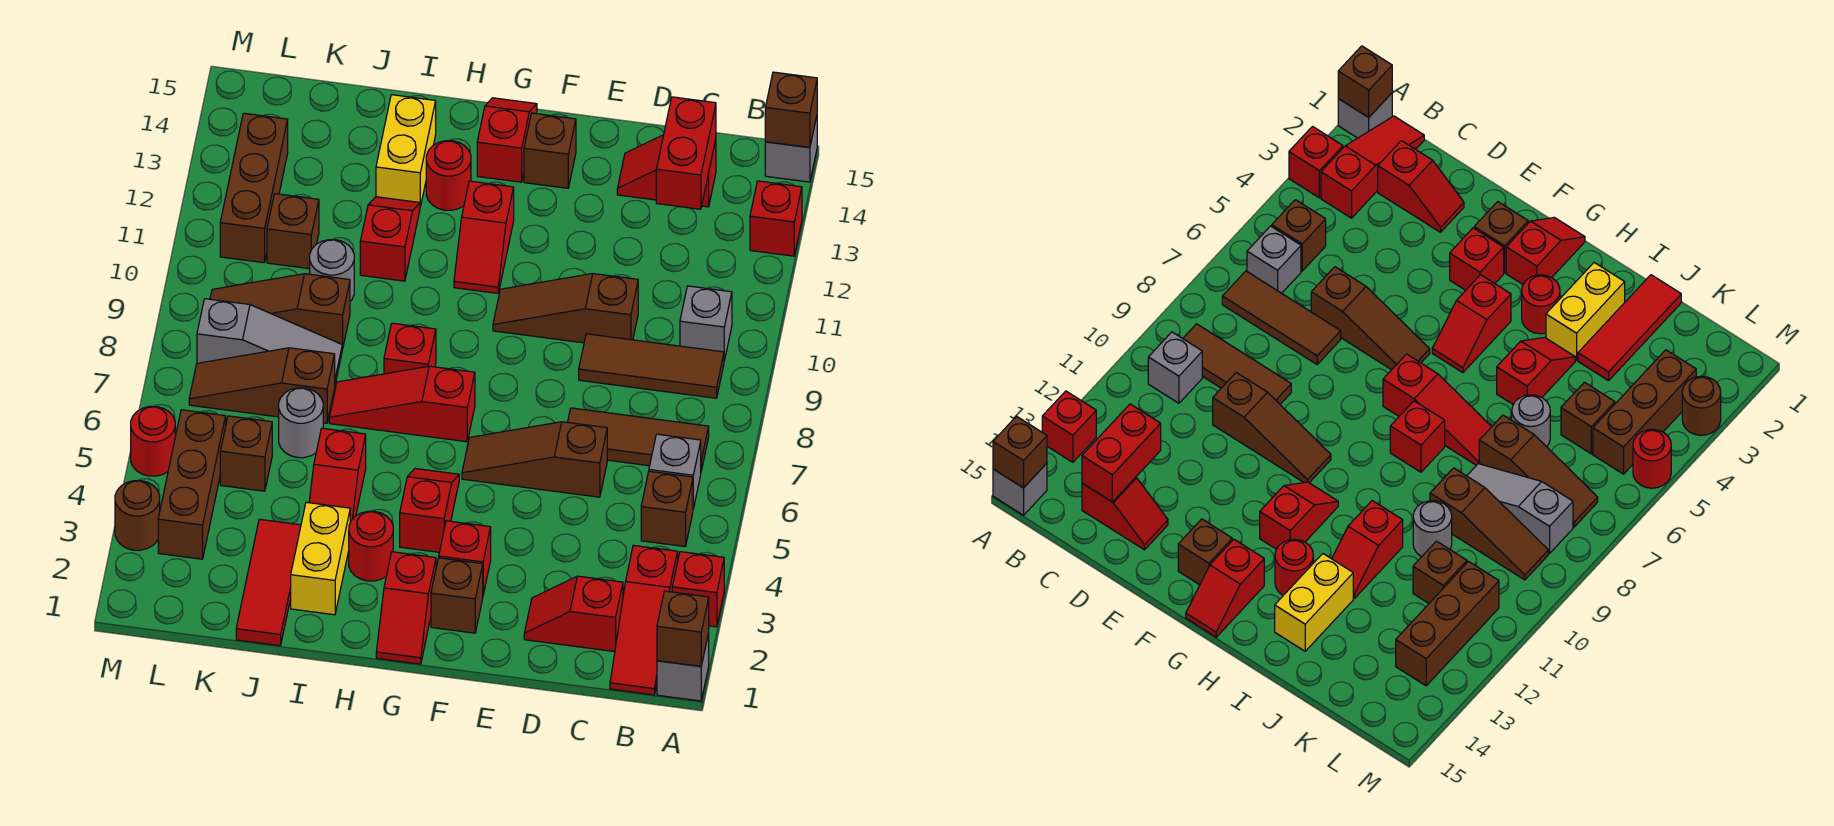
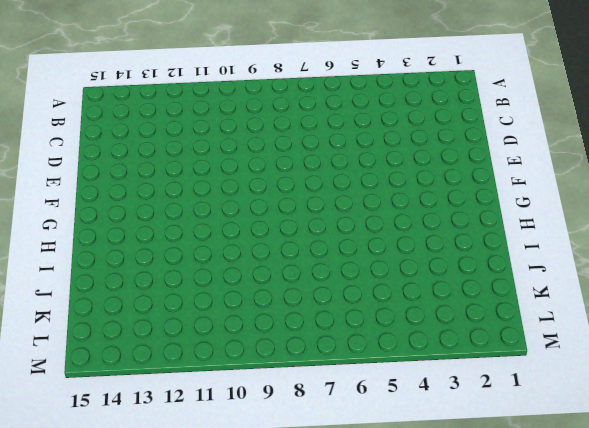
none -> grey brick A1 level 1
none -> red brick A3 level 1
none -> red brick A13 level 1
none -> grey brick A15 level 1

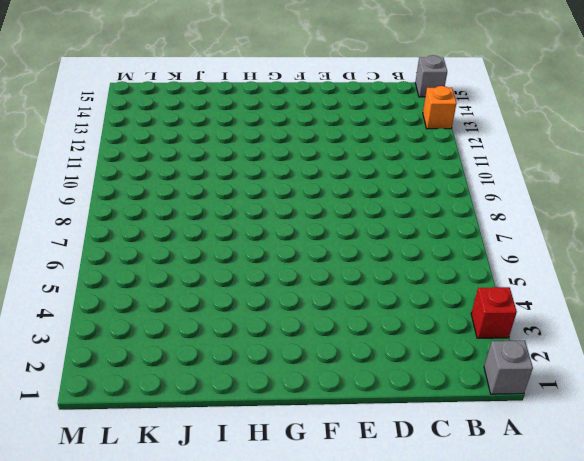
orange brick A13 level 1 -> red brick A13 level 1
none -> red slope B1:B3 level 1 top 3
none -> brown brick B5 level 1
none -> grey brick B6 level 1
none -> brown tile B7:D7 level 1

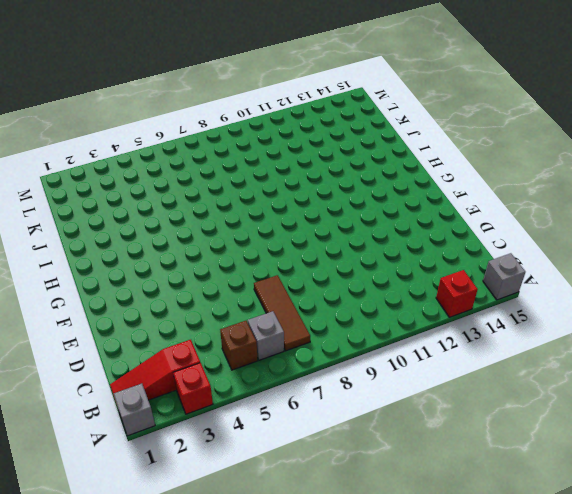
none -> brown tile B9:D9 level 1
none -> grey brick B10 level 1
none -> red slope C2:D2 level 1 top C
none -> red slope C14:D14 level 1 top C

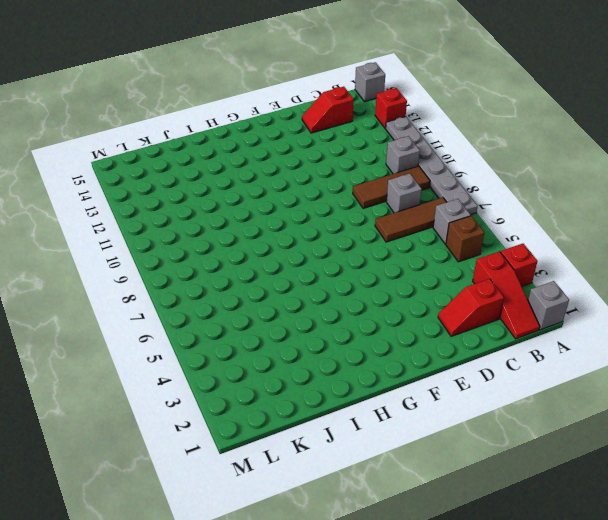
grey plate A7:A12 level 1 -> none
grey brick C8 level 1 -> none
none -> brown slope D6:F6 level 1 top D
none -> brown slope D10:F10 level 1 top D
none -> brown brick F2 level 1
none -> red brick F3 level 1

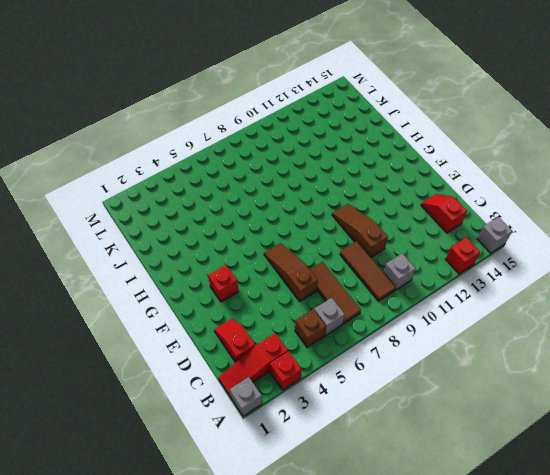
none -> brown brick F2 level 1
none -> brown brick F14 level 1
none -> red slope G1:G2 level 1 top 2
none -> red slope G4:G5 level 1 top 4

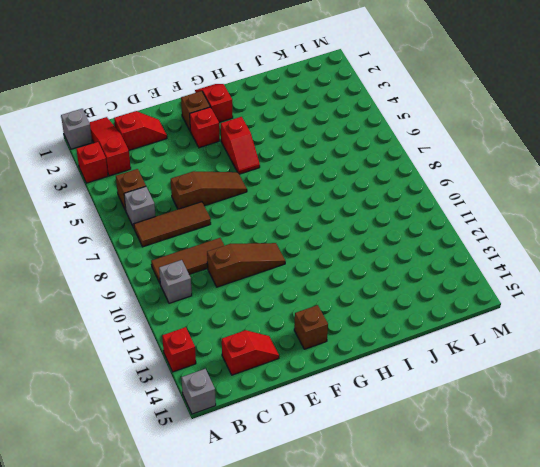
none -> red slope G7:I7 level 1 top G
none -> red slope G11:G12 level 1 top 12
none -> red slope G14:G15 level 1 top 14
none -> red round brick H3 level 1

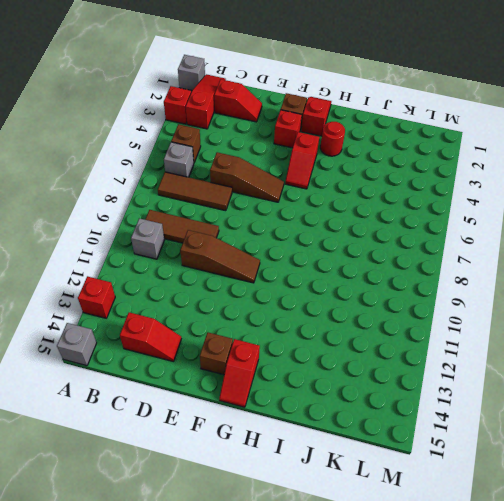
none -> red slope G7:I7 level 1 top G
none -> red slope G11:G12 level 1 top 12
none -> red brick H8 level 1
none -> red round brick H13 level 1

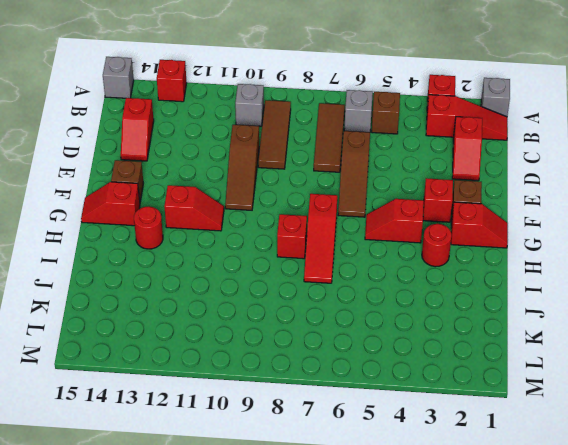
none -> yellow brick I2:I3 level 1
none -> red slope I4:I5 level 1 top 5
none -> red slope I11:I12 level 1 top 11
none -> yellow brick I13:I14 level 1

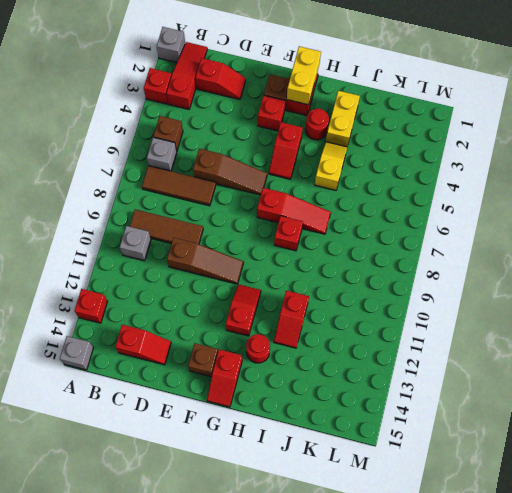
yellow brick G1:G2 level 2 -> yellow brick I13:I14 level 1
yellow slope I4:I5 level 1 top 5 -> red slope I4:I5 level 1 top 5
none -> red tile J1:J3 level 1
none -> grey round brick J6 level 1
none -> brown slope J7:L7 level 1 top J
none -> grey slope J8:L8 level 1 top L

